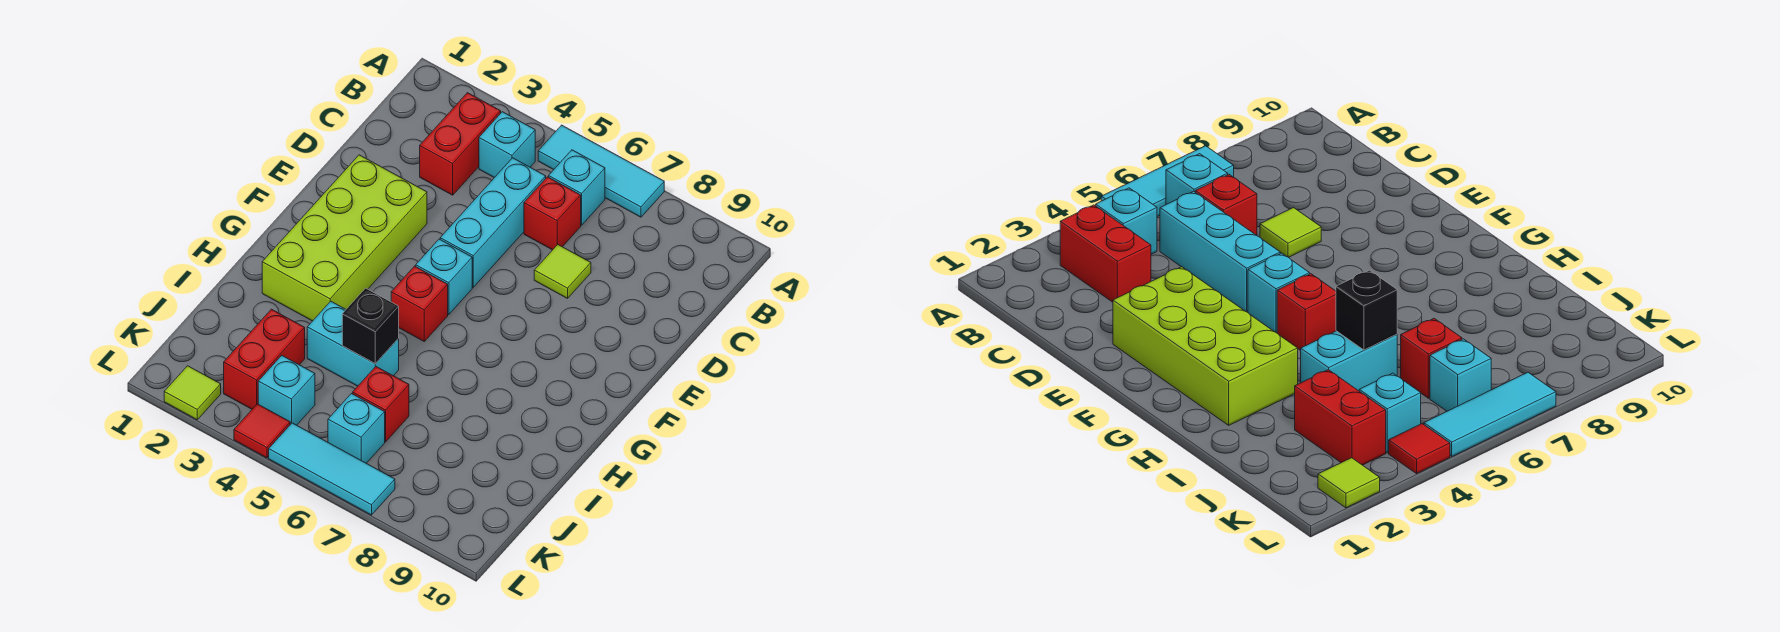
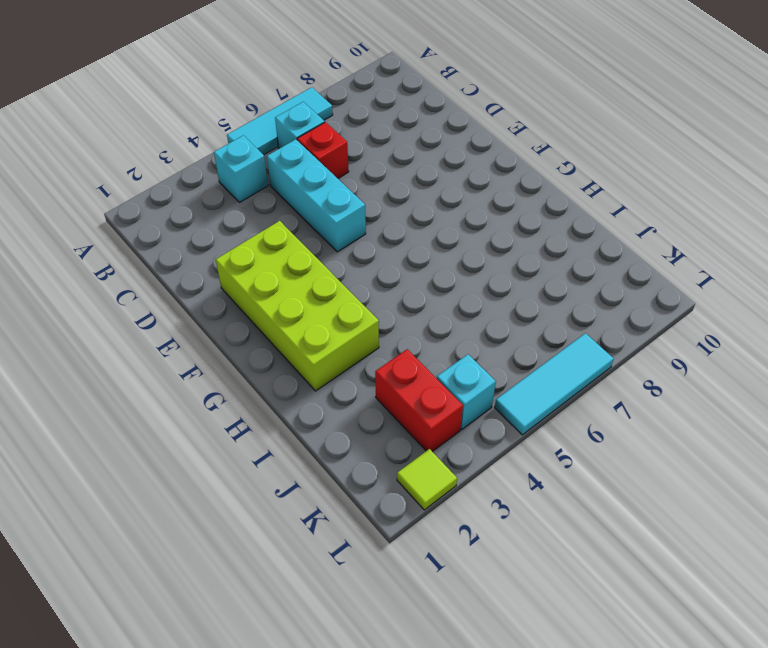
none -> red brick B3:C3 level 1
none -> lime tile D7 level 1
none -> cyan brick F5 level 1

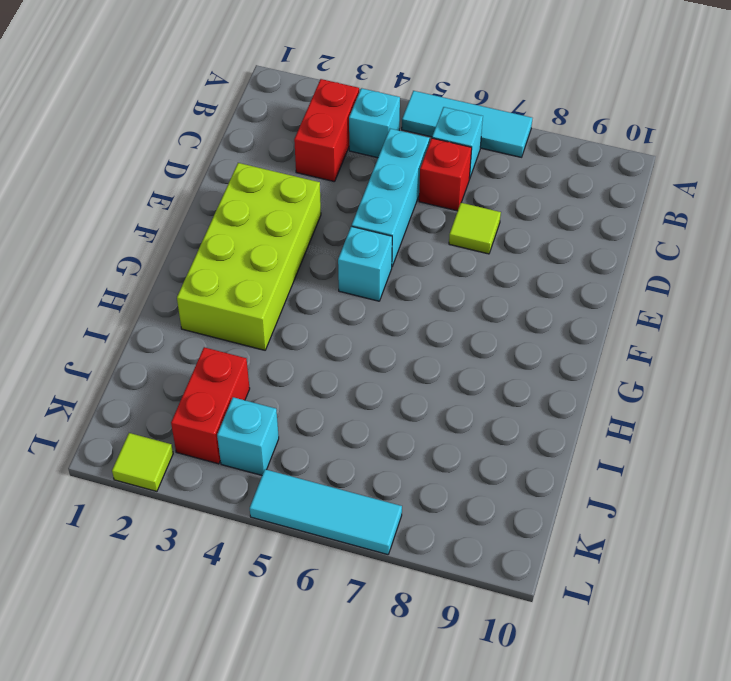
none -> red brick G5 level 1
none -> cyan brick I4:I5 level 1
none -> red brick J6 level 1

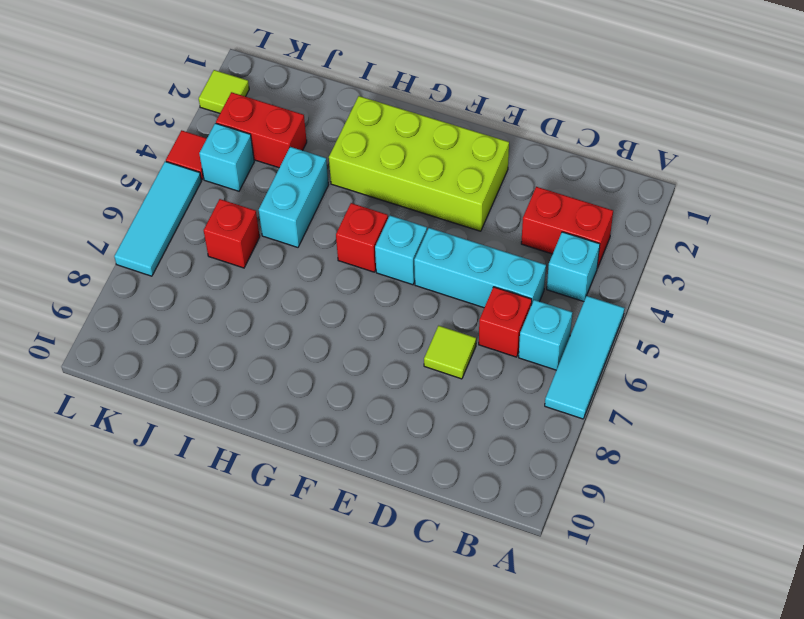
none -> cyan brick K6 level 1
none -> black brick I5 level 2

